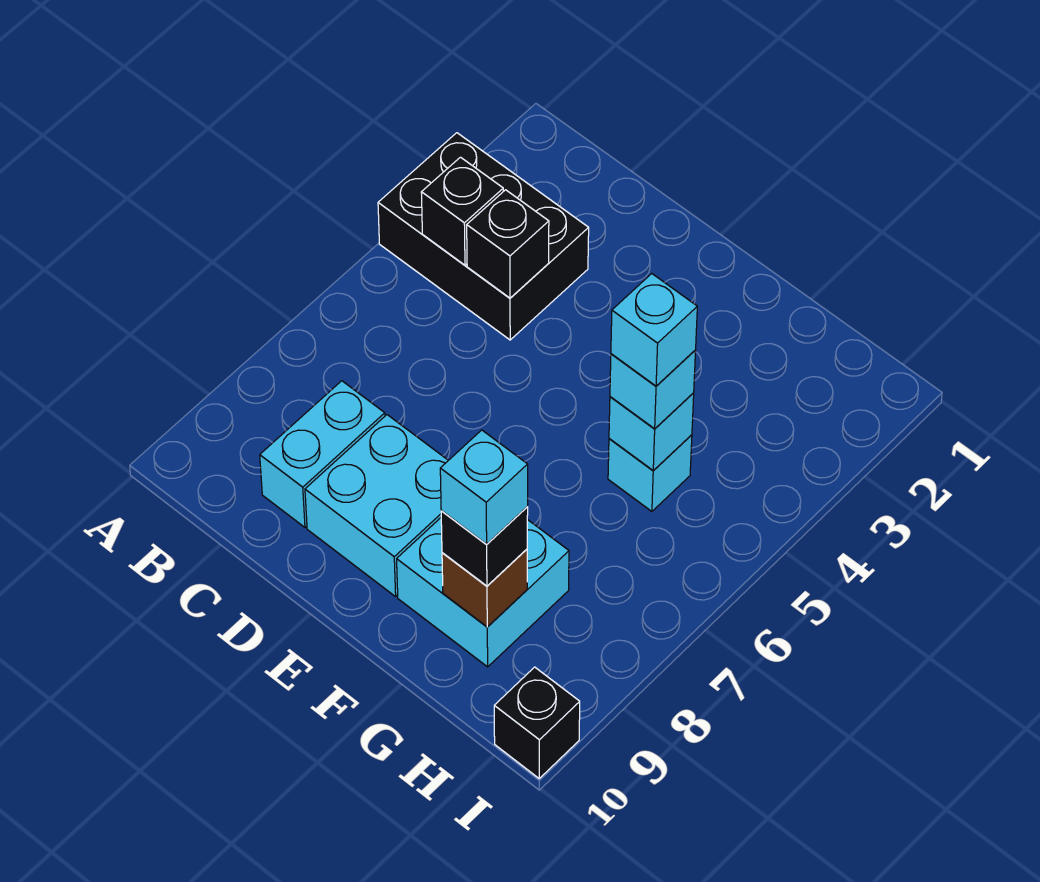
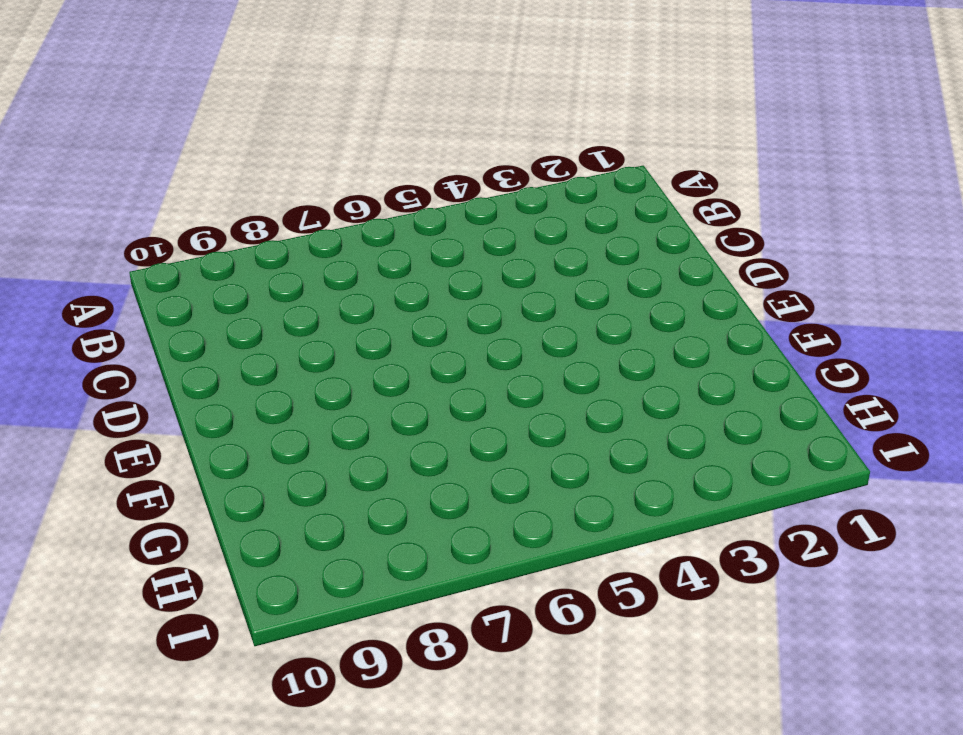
none -> black brick A3:C4 level 1
none -> cyan brick C8:C9 level 1
none -> cyan brick D8:E9 level 1

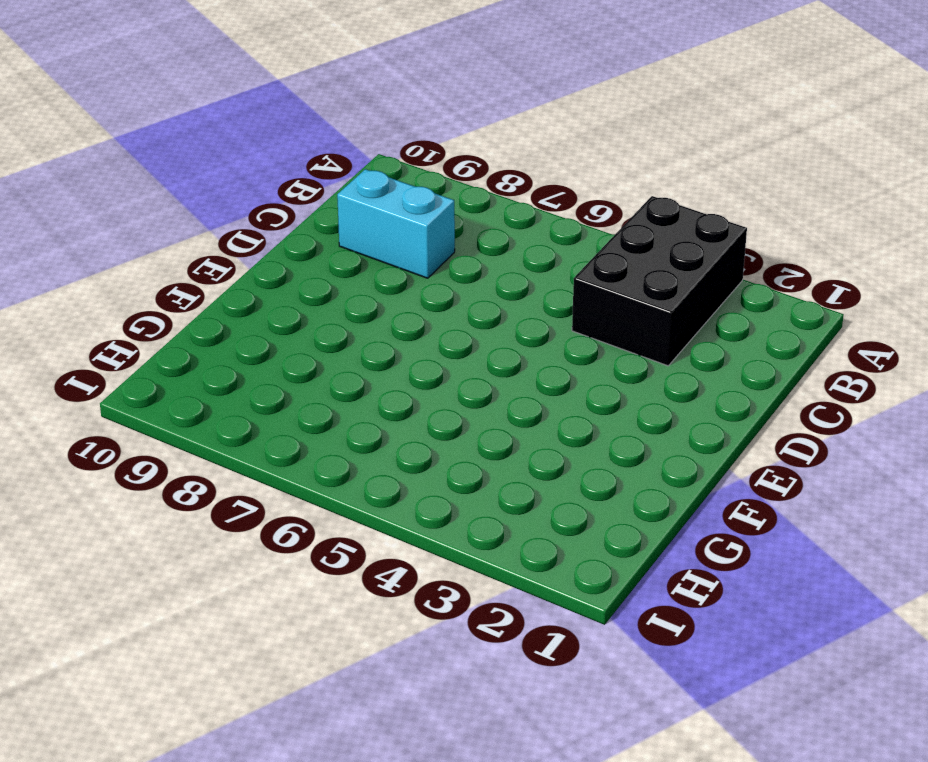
none -> cyan brick D8:E9 level 1
none -> cyan brick F8:G9 level 1
none -> cyan brick G5 level 1

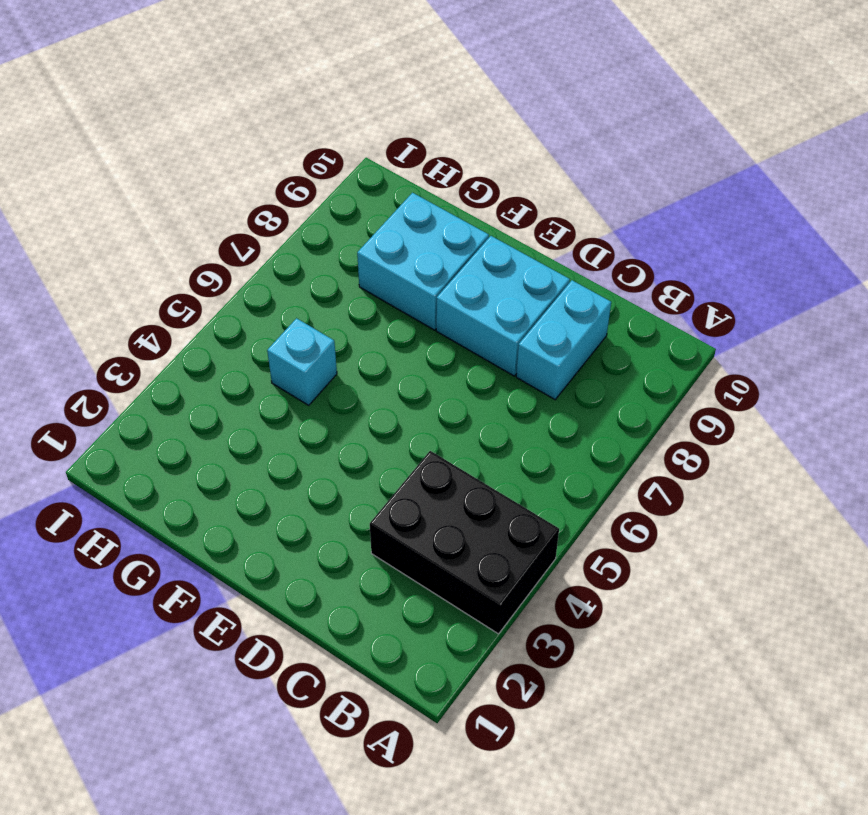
none -> black brick I10 level 1
none -> black brick B4 level 2
none -> black brick C4 level 2

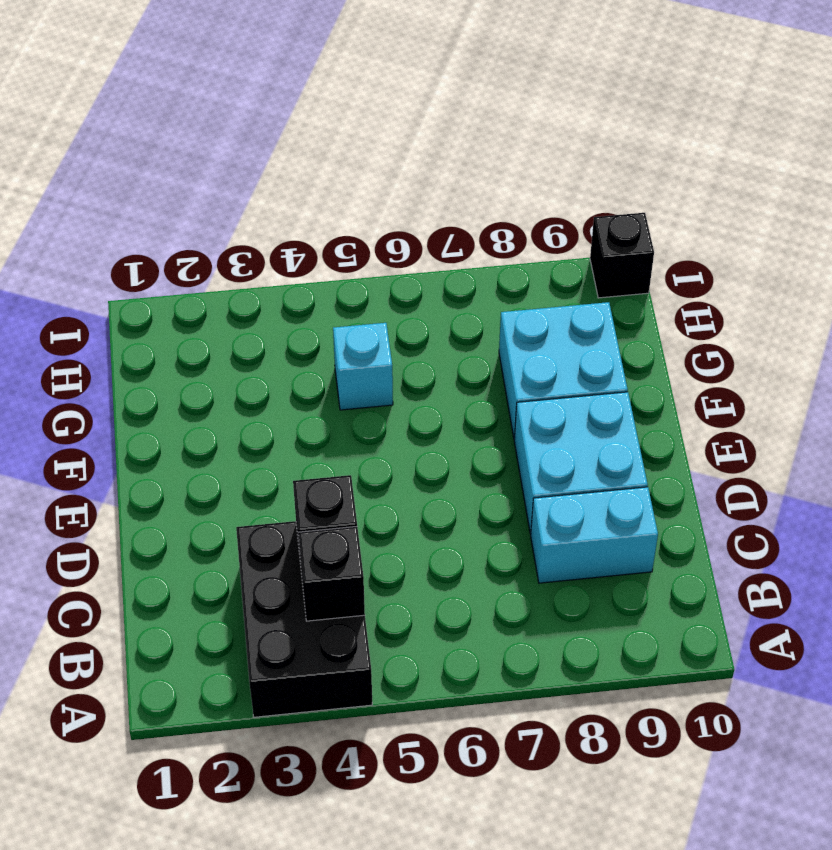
none -> cyan brick G5 level 2
none -> brown brick G9 level 2
none -> cyan brick G5 level 3

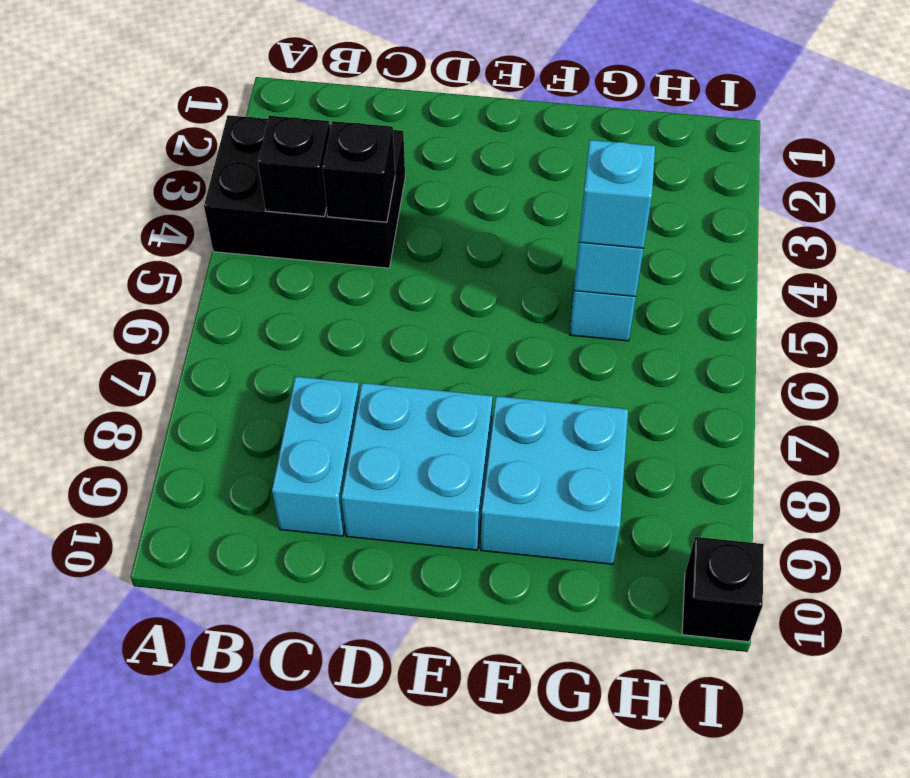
none -> brown brick G9 level 2
none -> black brick G9 level 3
none -> cyan brick G5 level 4

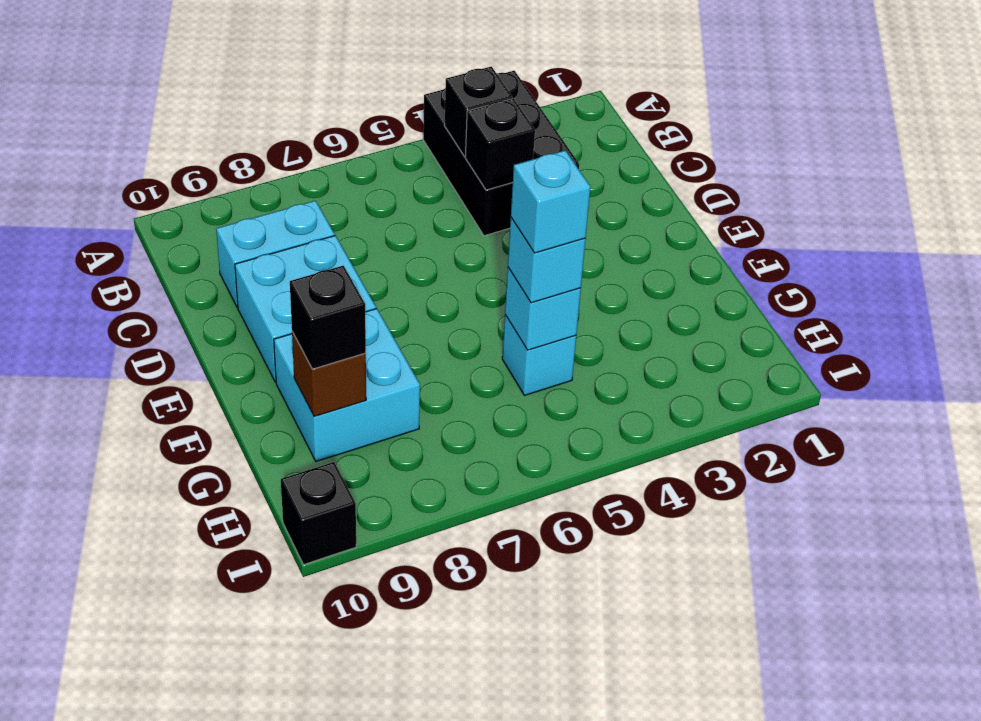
none -> cyan brick G9 level 4

